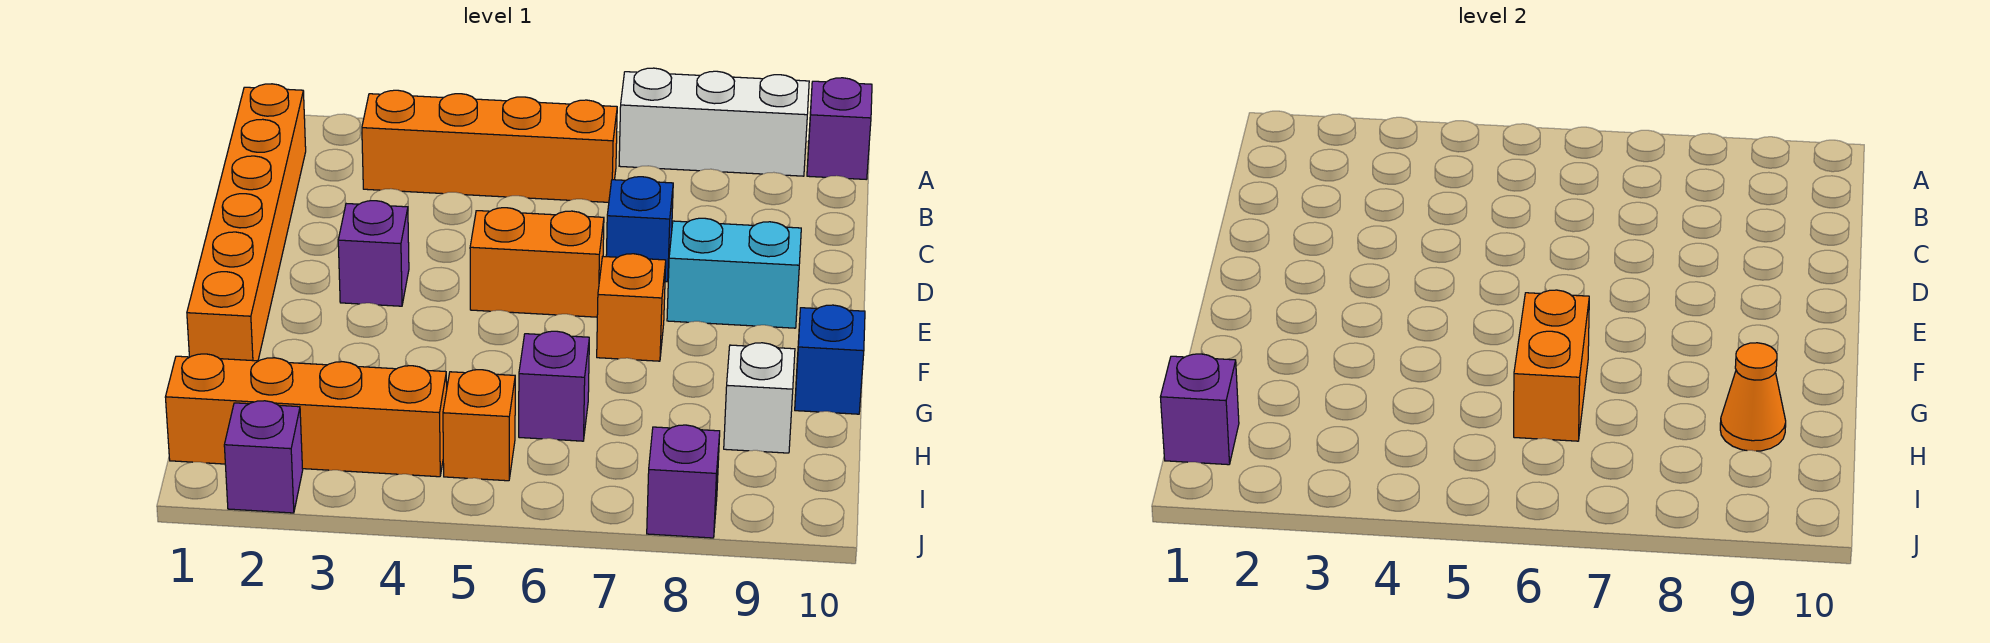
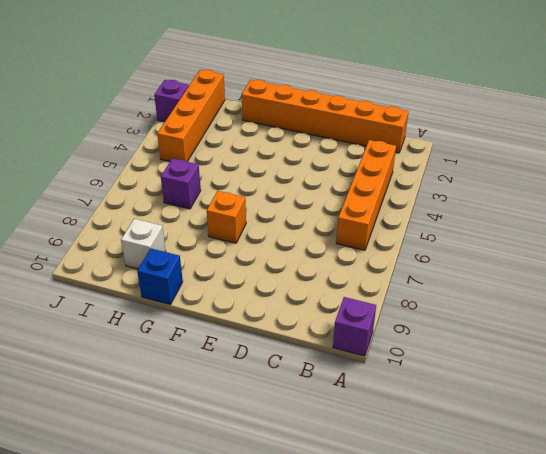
none -> white brick A7:A9 level 1
none -> blue brick D7 level 1
none -> purple brick E3 level 1

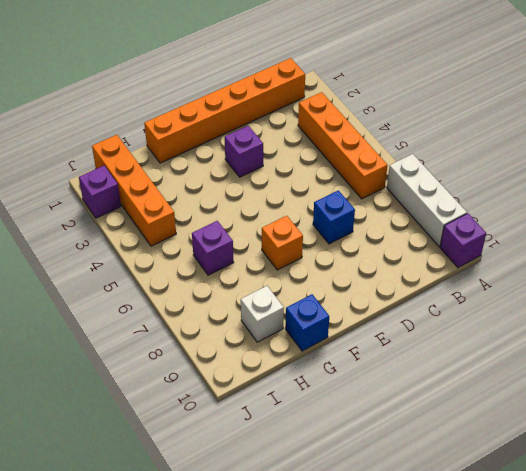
none -> orange brick E5:E6 level 1
none -> cyan brick E8:E9 level 1
none -> orange brick I5 level 1

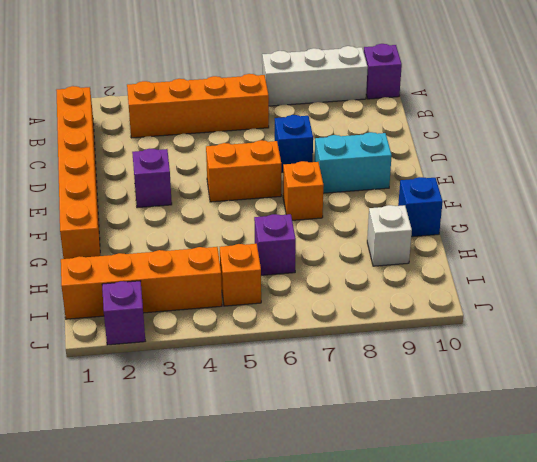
none -> purple brick J8 level 1
none -> orange brick G6:H6 level 2
none -> orange cone H9 level 2

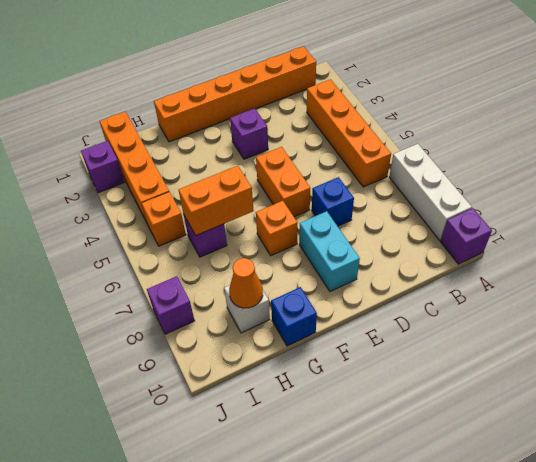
none -> purple brick I1 level 2

